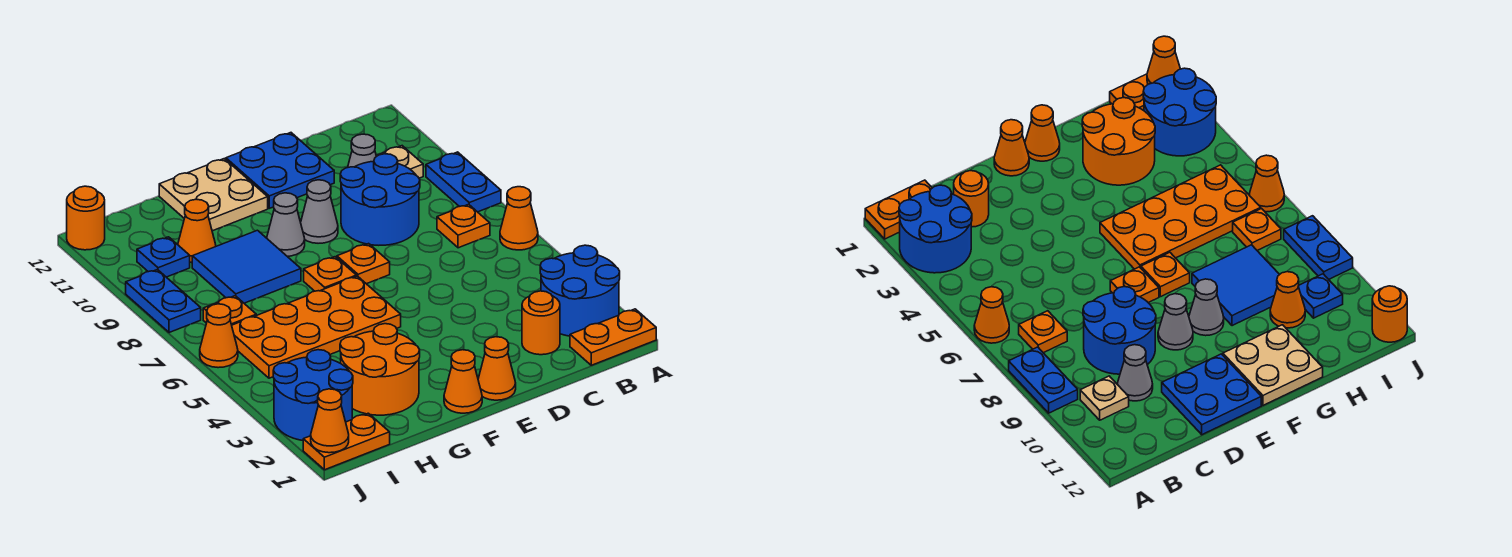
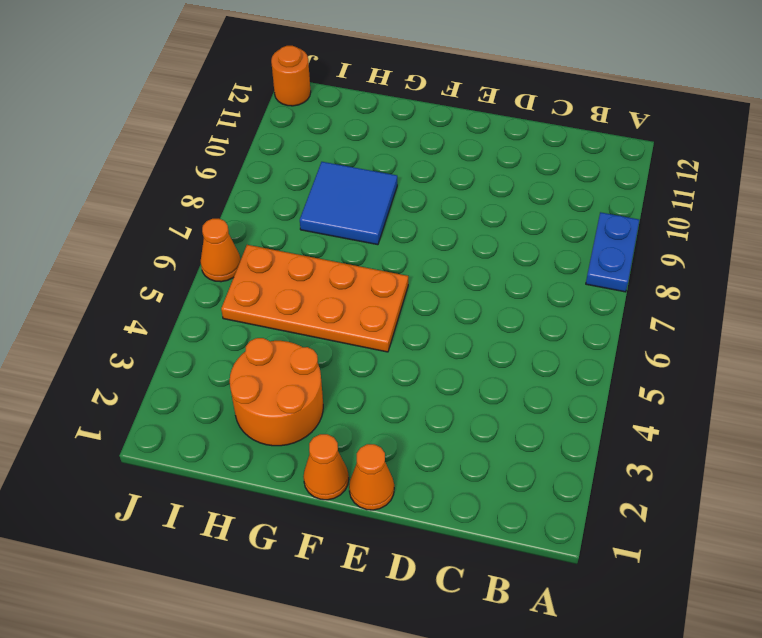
none -> orange plate A1:B1 level 1
none -> blue round brick A2:B3 level 1
none -> orange cone A6 level 1

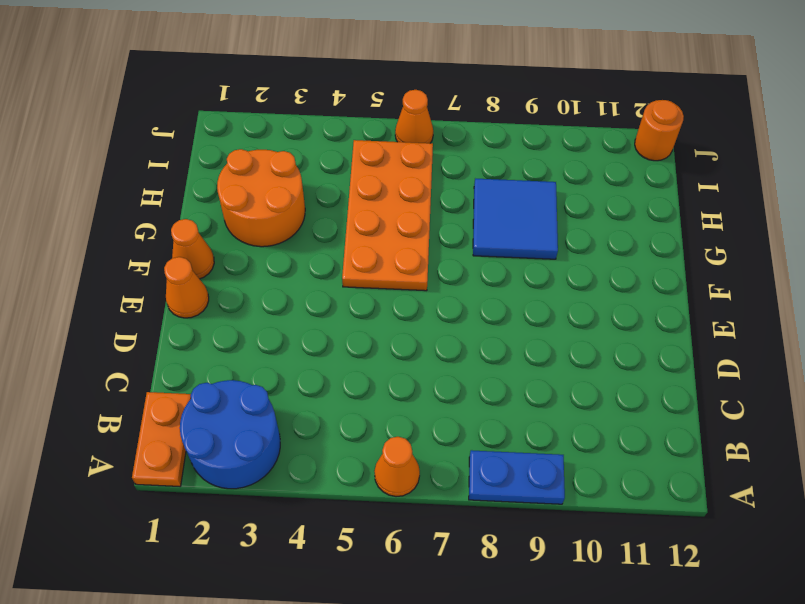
none -> orange plate B7 level 1
none -> tan plate B10 level 1
none -> orange round brick C2 level 1

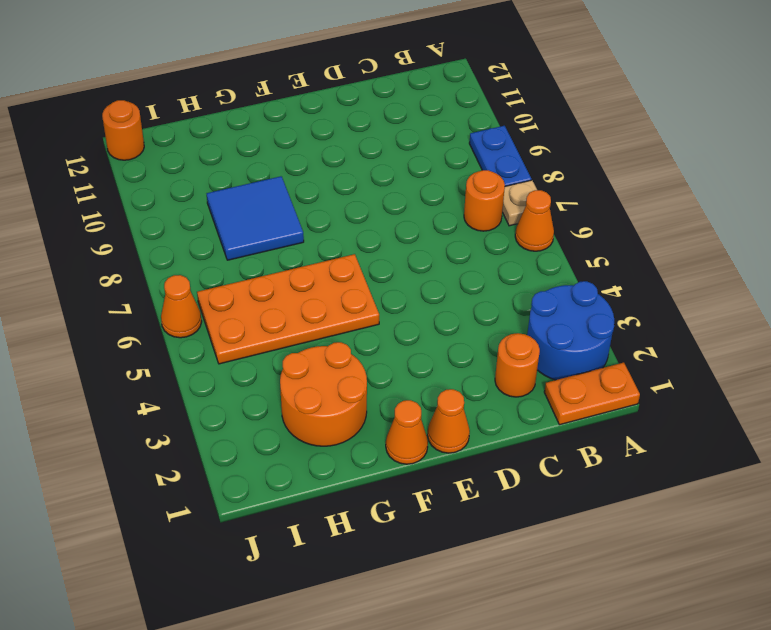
tan plate A7 level 1 -> tan plate B10 level 1
orange round brick B7 level 1 -> orange plate B7 level 1
none -> blue round brick C8:D9 level 1
none -> grey cone C10 level 1
none -> blue plate D11:E12 level 1

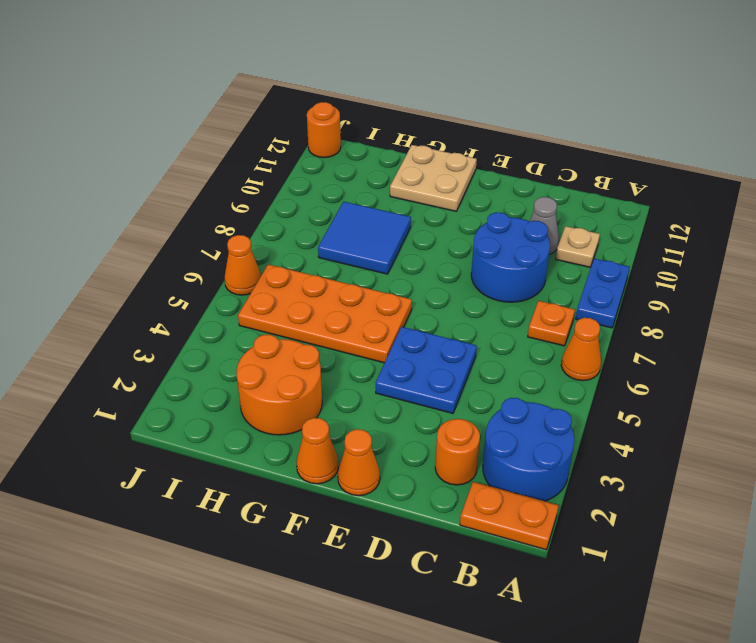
blue plate D4:E5 level 1 -> blue plate D11:E12 level 1
none -> orange plate E7 level 1
none -> grey cone E9 level 1
none -> orange plate F7 level 1

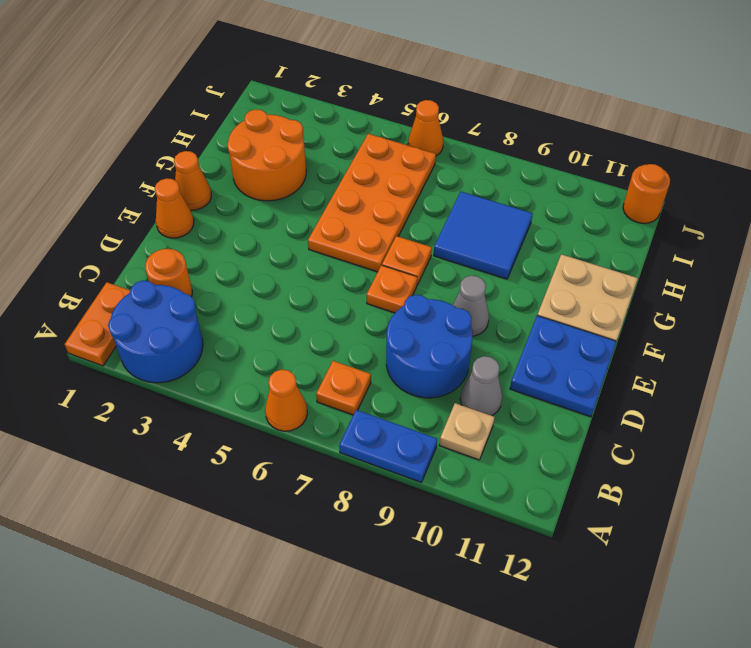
none -> grey cone F9 level 1
none -> orange cone H10 level 1
none -> orange plate I1:J1 level 1

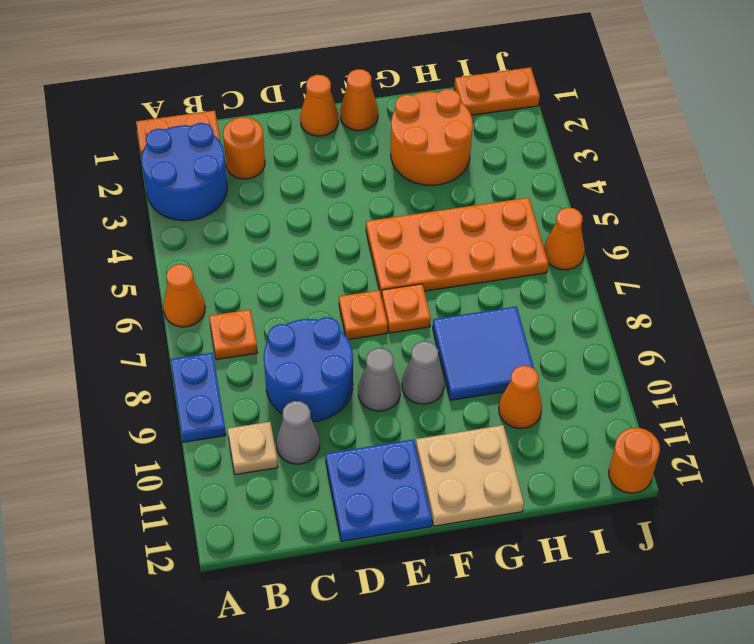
none -> blue round brick I2:J3 level 1
none -> orange plate I7 level 1
none -> blue plate I10 level 1

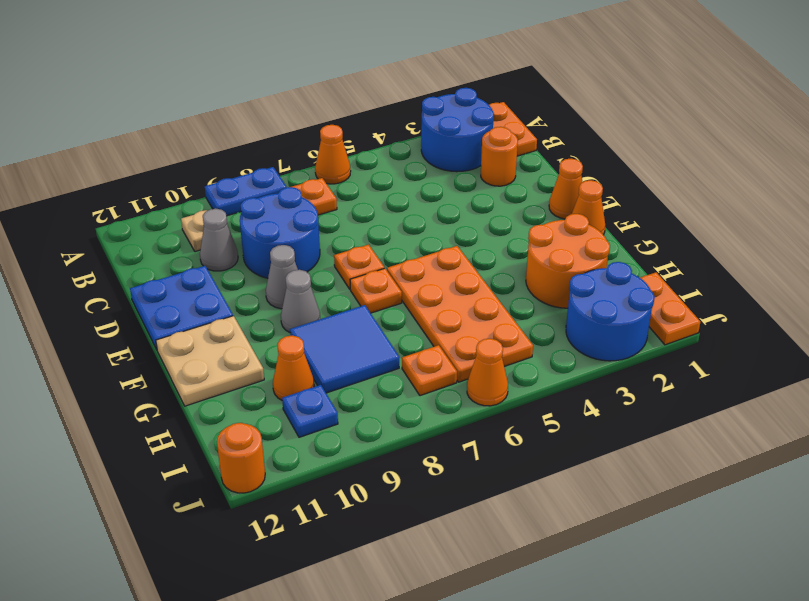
none -> blue plate J8:J9 level 1
none -> orange cone J1 level 2

